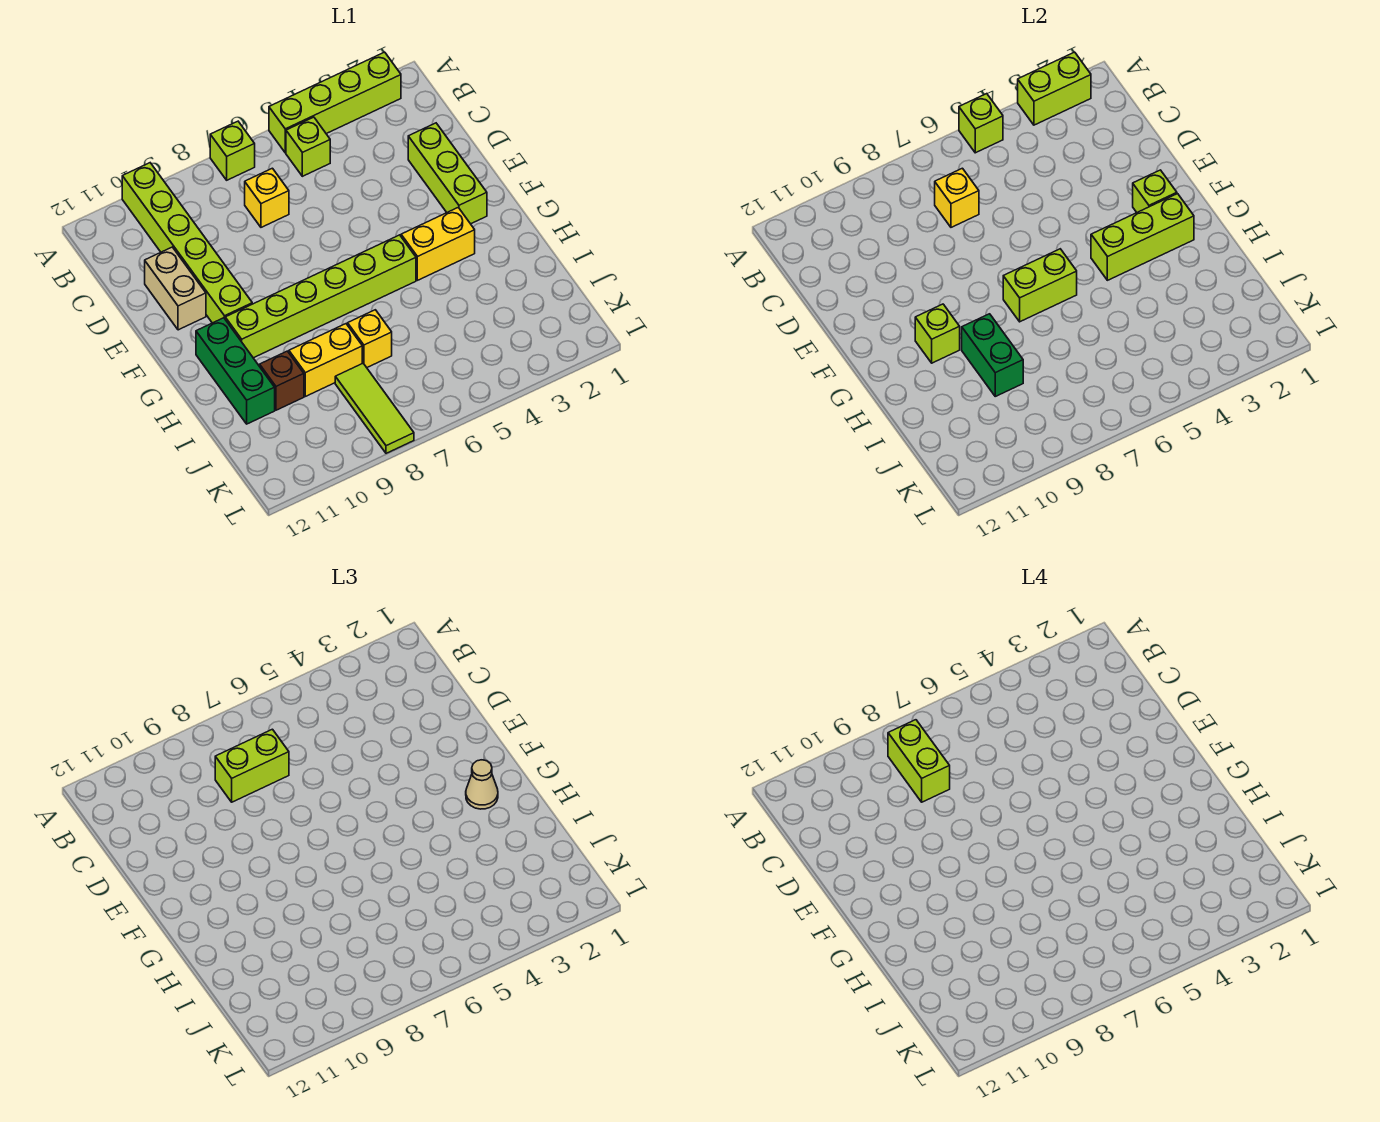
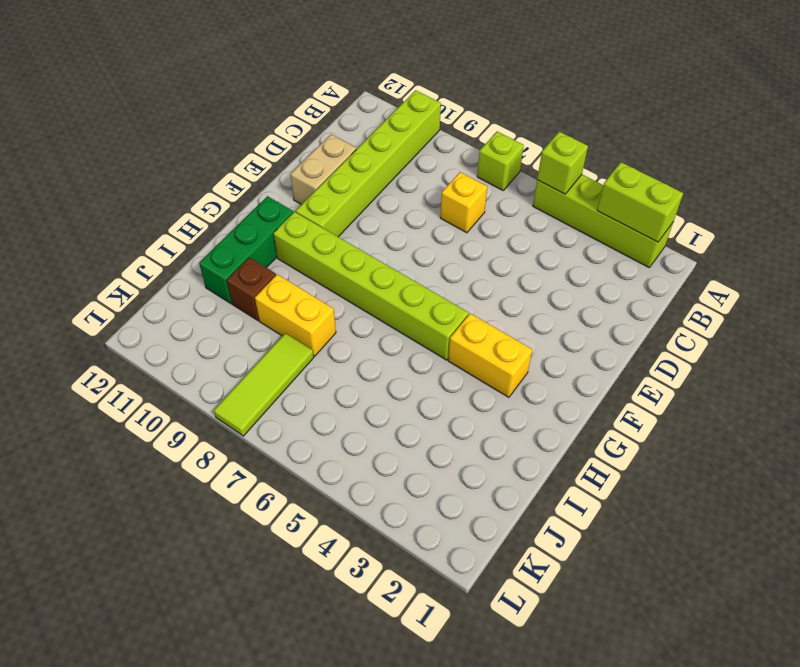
none -> lime brick B5 level 1
none -> lime brick D2:F2 level 1
none -> yellow brick I7 level 1

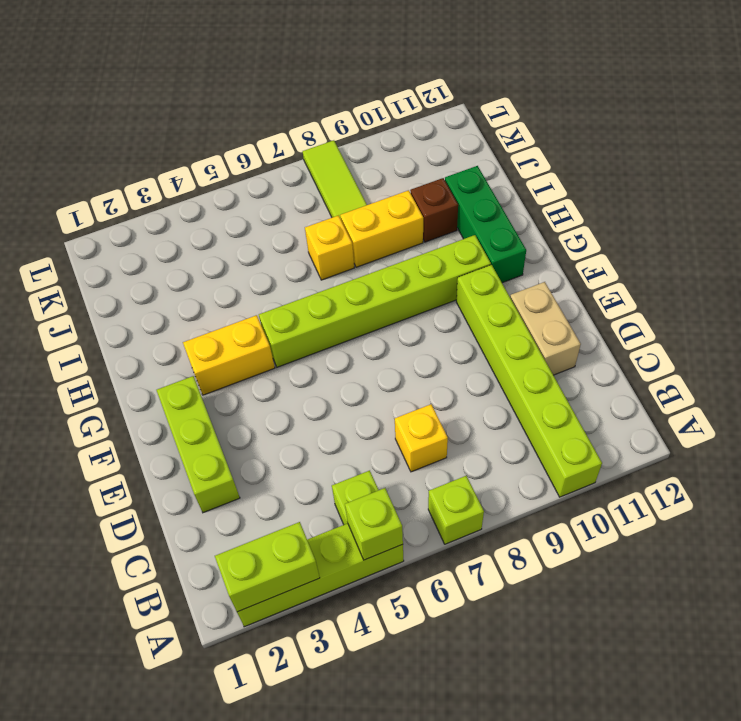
none -> yellow brick C7 level 2
none -> lime brick F2 level 2
none -> lime brick G2:G4 level 2

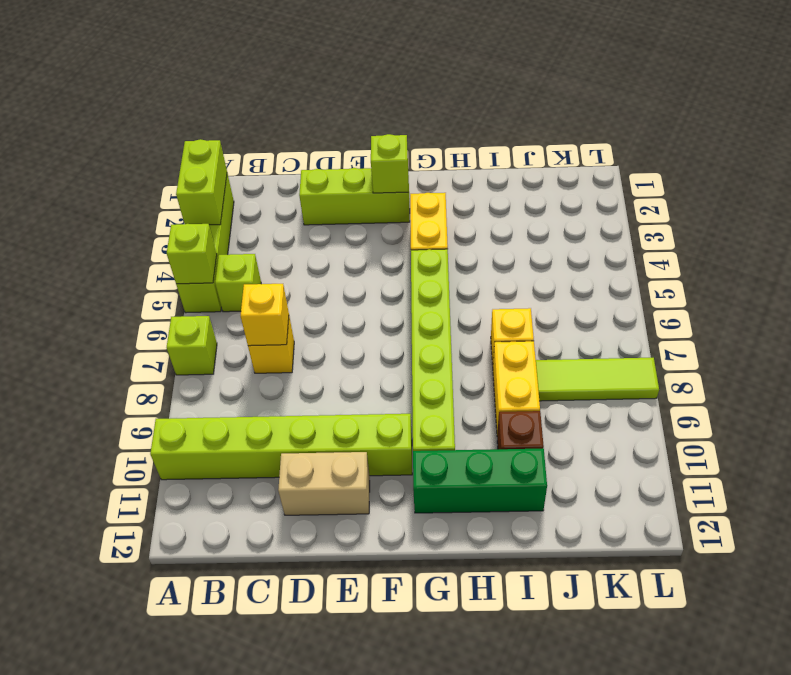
none -> lime brick G2:G4 level 2
none -> lime brick G6:G7 level 2
none -> lime brick G10 level 2

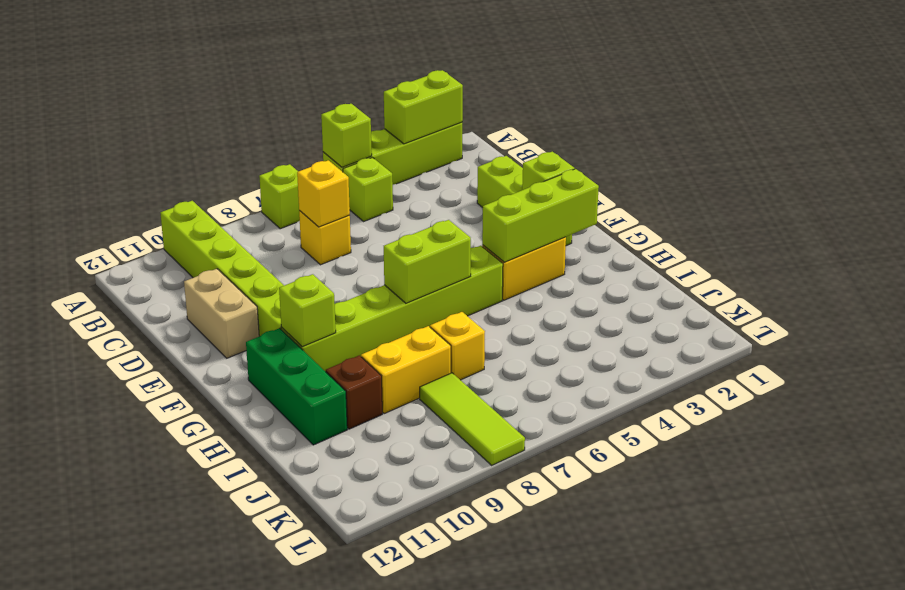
none -> green brick H9:I9 level 2
none -> lime brick C7:C8 level 3
none -> tan cone G2 level 3

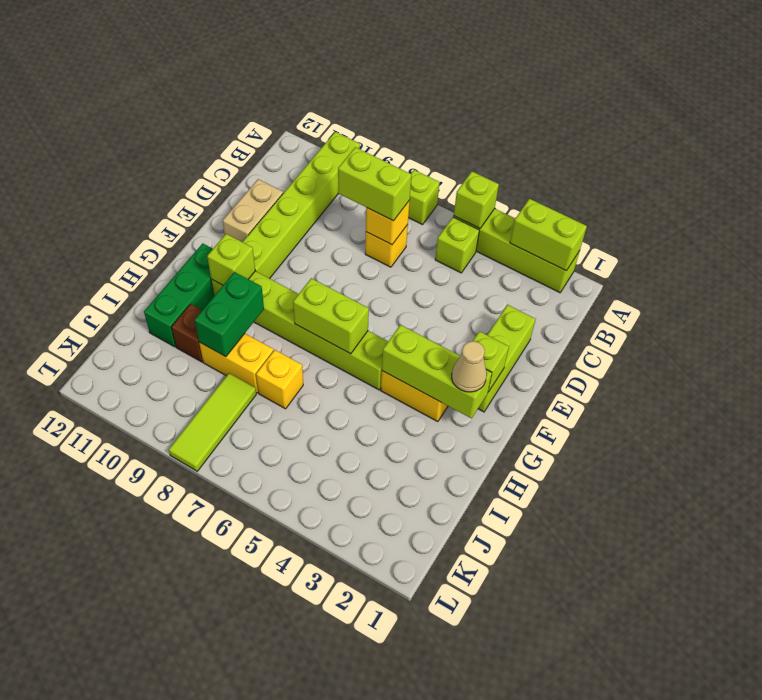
none -> lime brick B8:C8 level 4

